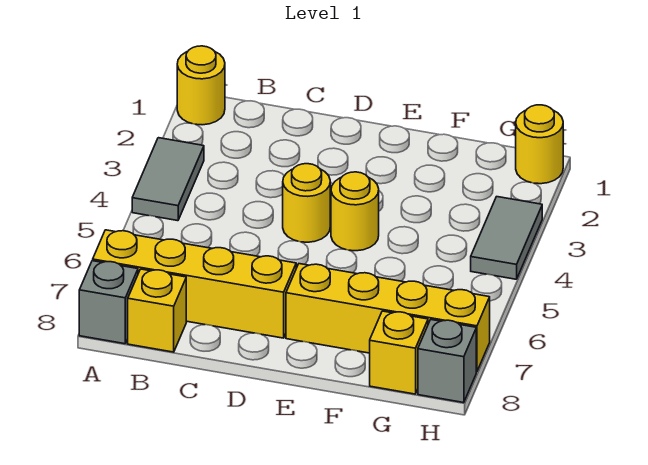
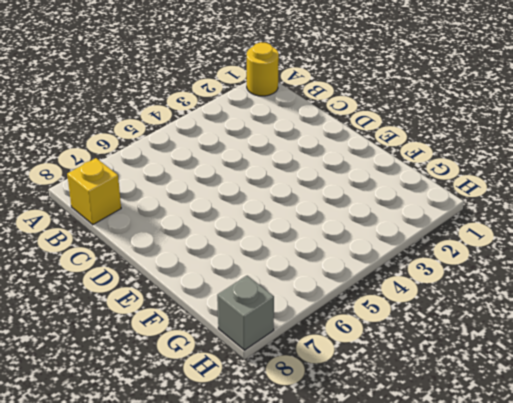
none -> grey tile A3:A4 level 1
none -> yellow brick A7:D7 level 1
none -> grey brick A8 level 1

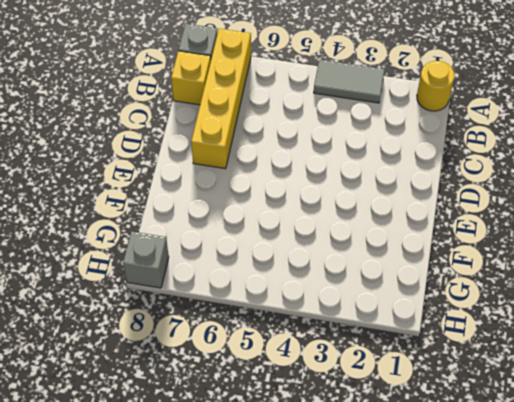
none -> yellow round brick D4 level 1
none -> yellow round brick E4 level 1
none -> yellow brick E7:H7 level 1

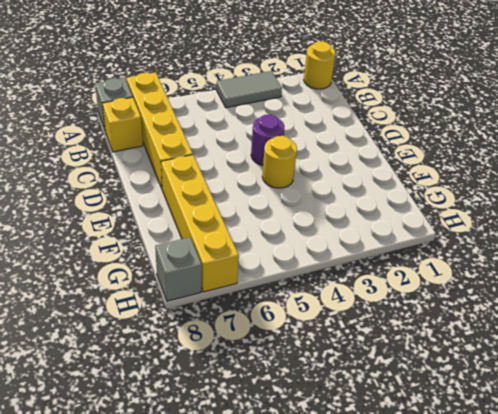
purple round brick D4 level 1 -> yellow round brick D4 level 1
none -> yellow brick G8 level 1
none -> yellow round brick H1 level 1
none -> grey tile H3:H4 level 1

